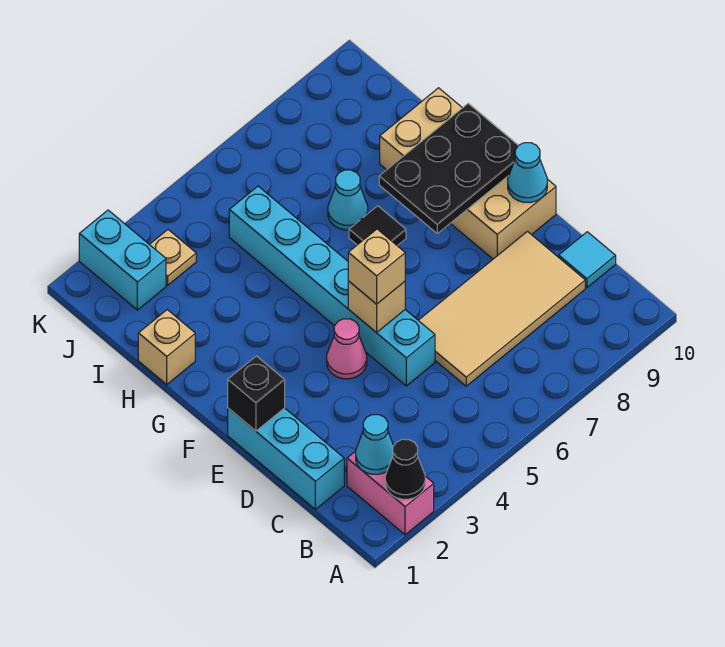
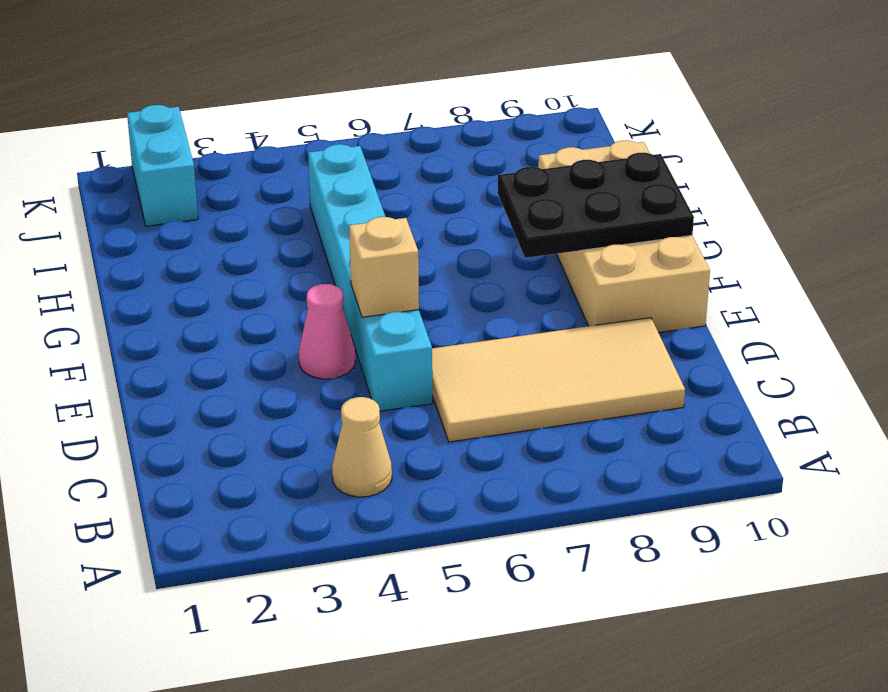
tan cone B4 level 1 -> none
none -> pink brick A2:B2 level 1
none -> cyan brick C1:E1 level 1
none -> cyan tile C10 level 1

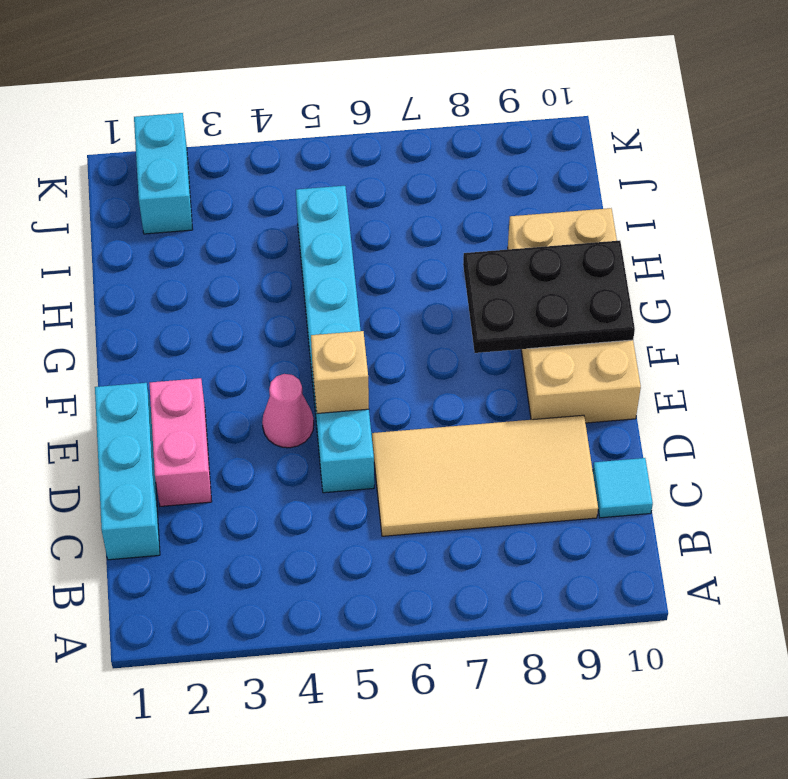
pink brick D2:E2 level 1 -> pink brick A2:B2 level 1
none -> black tile G7 level 1
none -> tan brick H1 level 1
none -> cyan cone H7 level 1

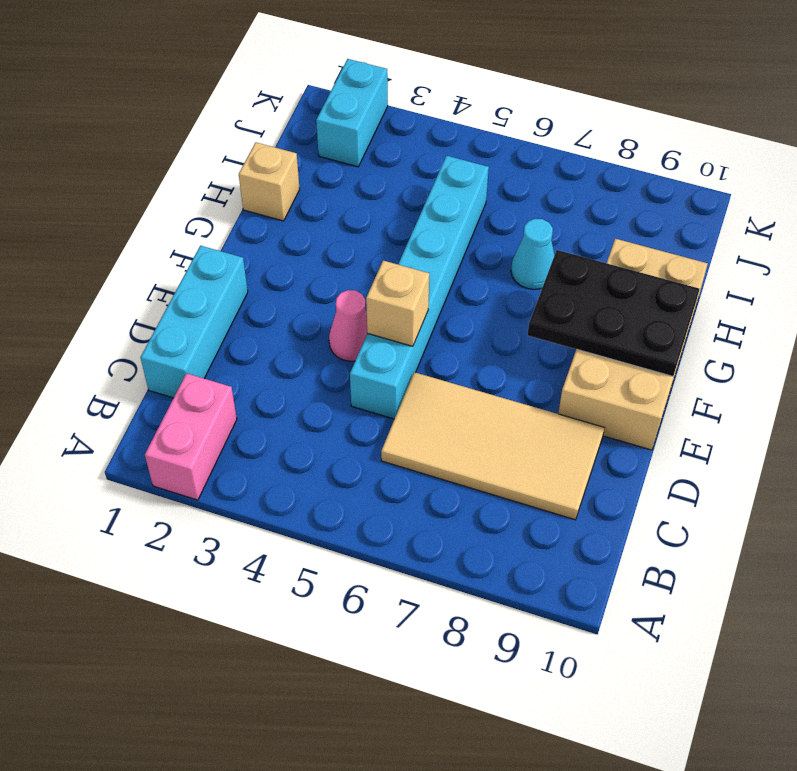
none -> cyan tile C10 level 1
none -> black tile G7 level 1
none -> tan plate J3 level 1

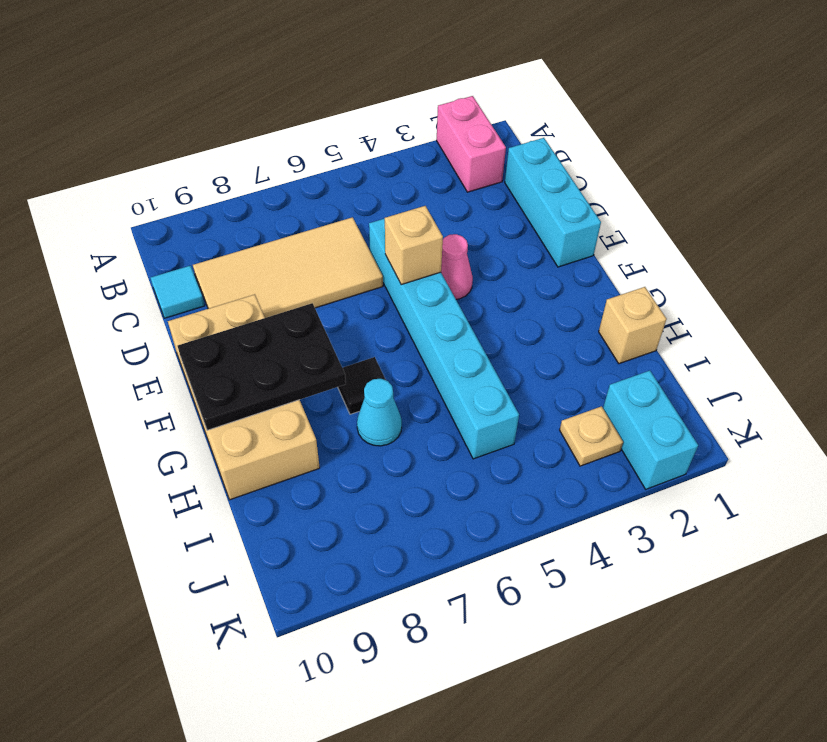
none -> black cone A2 level 2
none -> cyan cone B2 level 2
none -> black brick E1 level 2

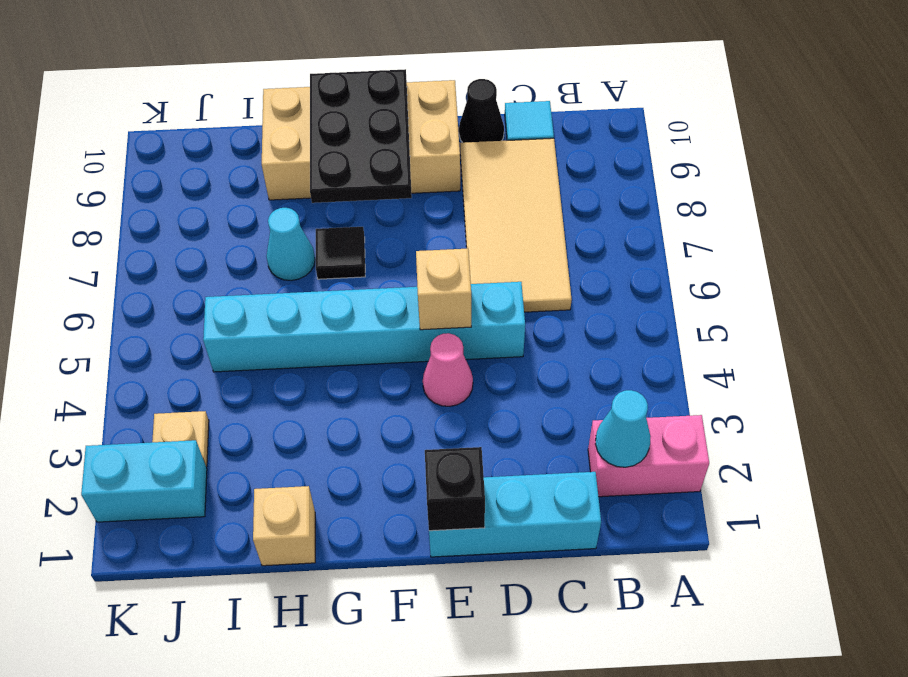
black cone D10 level 1 -> black cone A2 level 2
none -> cyan cone E10 level 2
none -> tan brick E5 level 3

